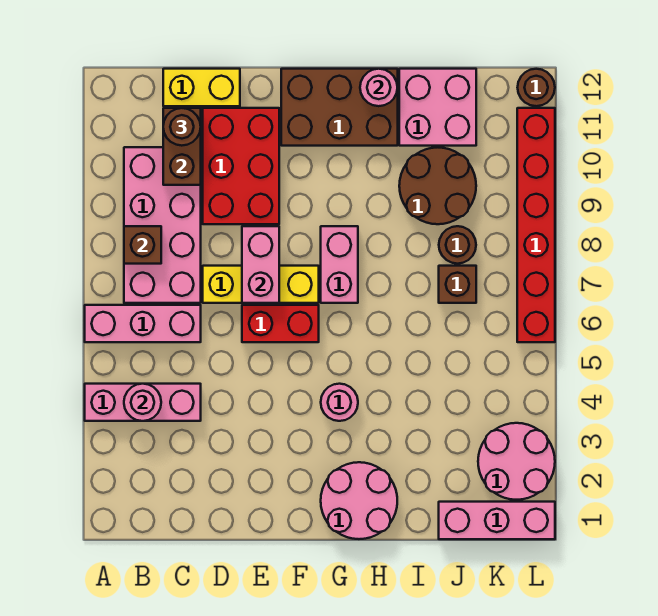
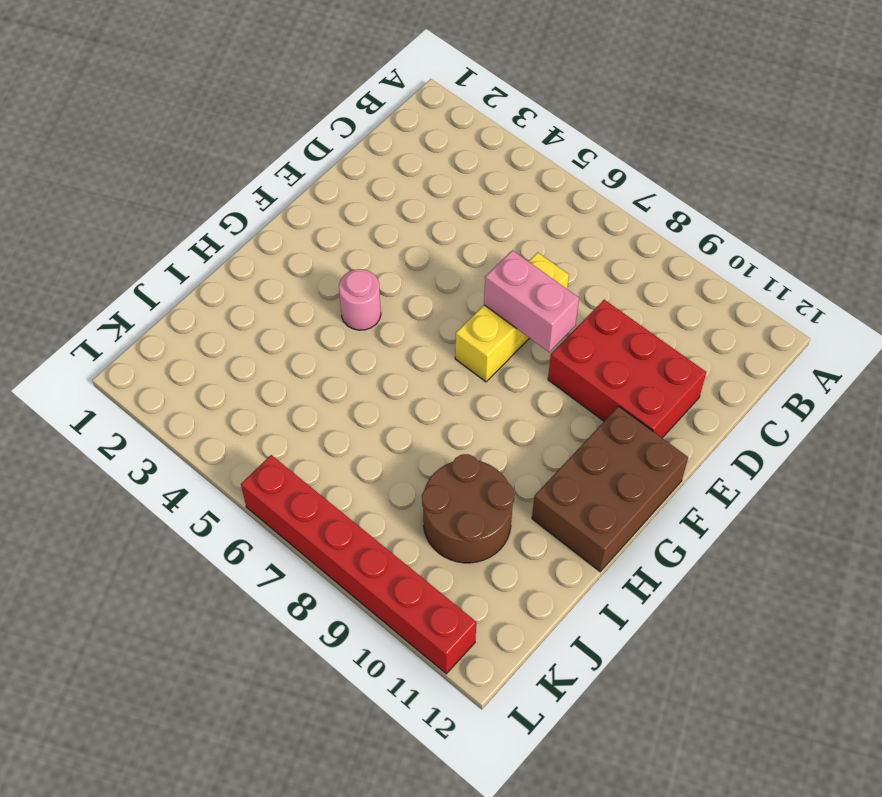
none -> pink brick A4:C4 level 1
none -> pink brick A6:C6 level 1
none -> pink brick B7:C10 level 1

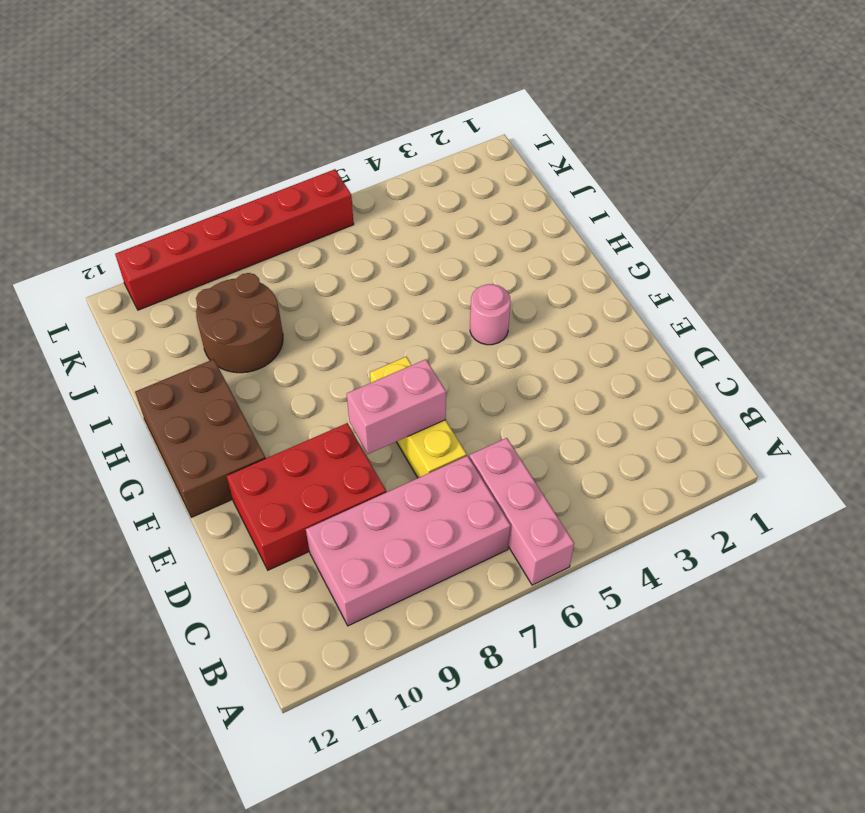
none -> pink brick A4:C4 level 1
none -> yellow brick C12:D12 level 1
none -> red brick E6:F6 level 1

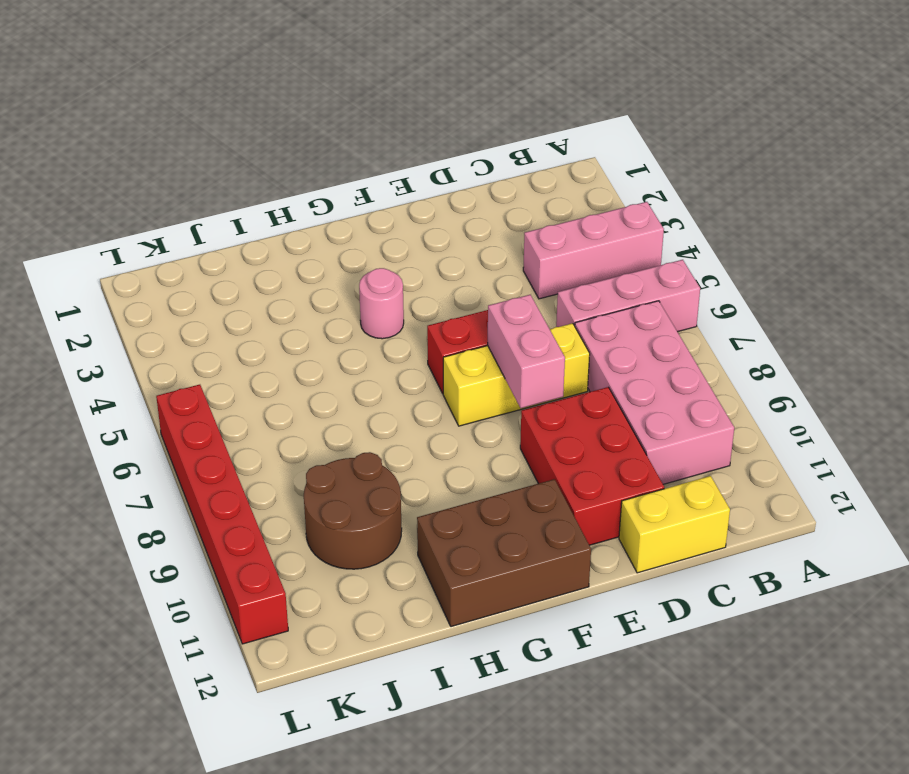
none -> pink round brick G1:H2 level 1
none -> pink brick G7:G8 level 1
none -> pink brick I11:J12 level 1

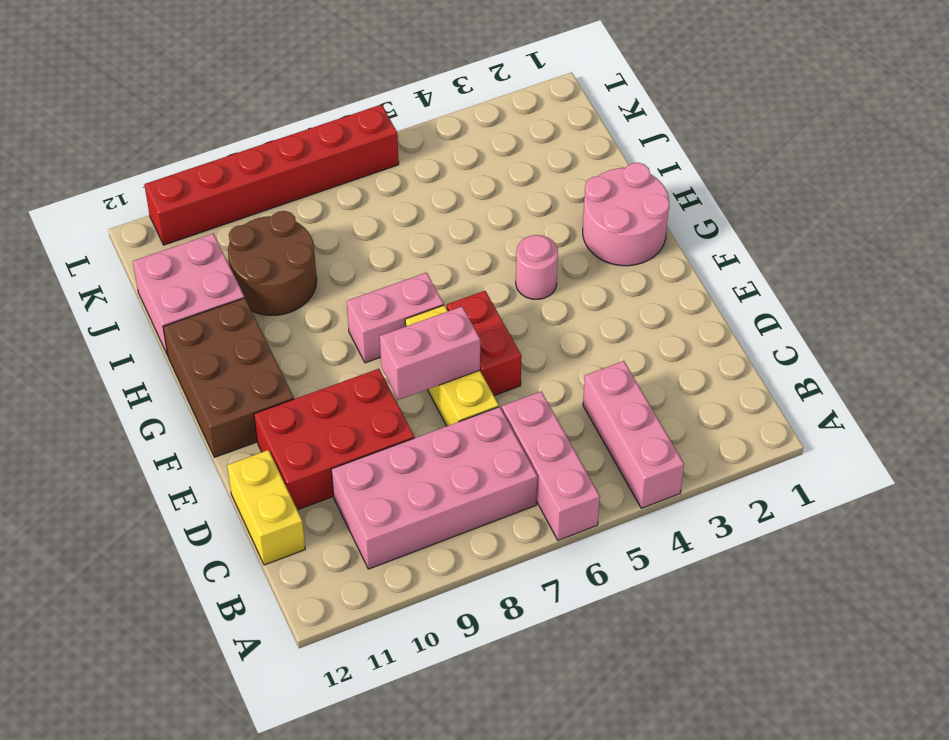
none -> pink brick J1:L1 level 1
none -> brown brick J7 level 1
none -> brown round brick J8 level 1

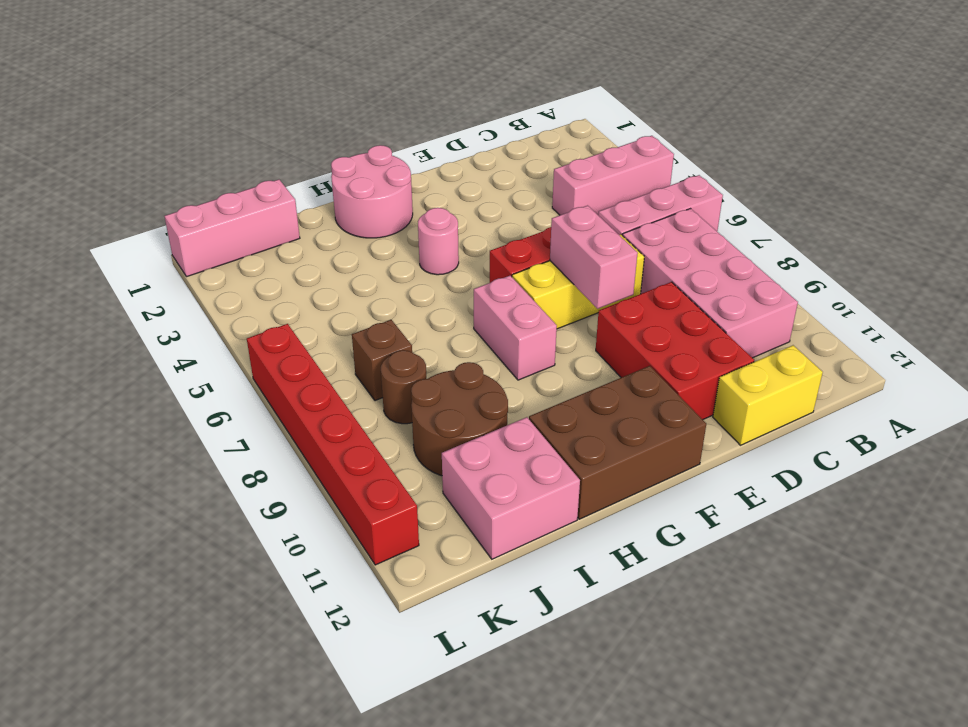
none -> pink round brick K2:L3 level 1
none -> brown round brick L12 level 1
none -> pink round brick B4 level 2

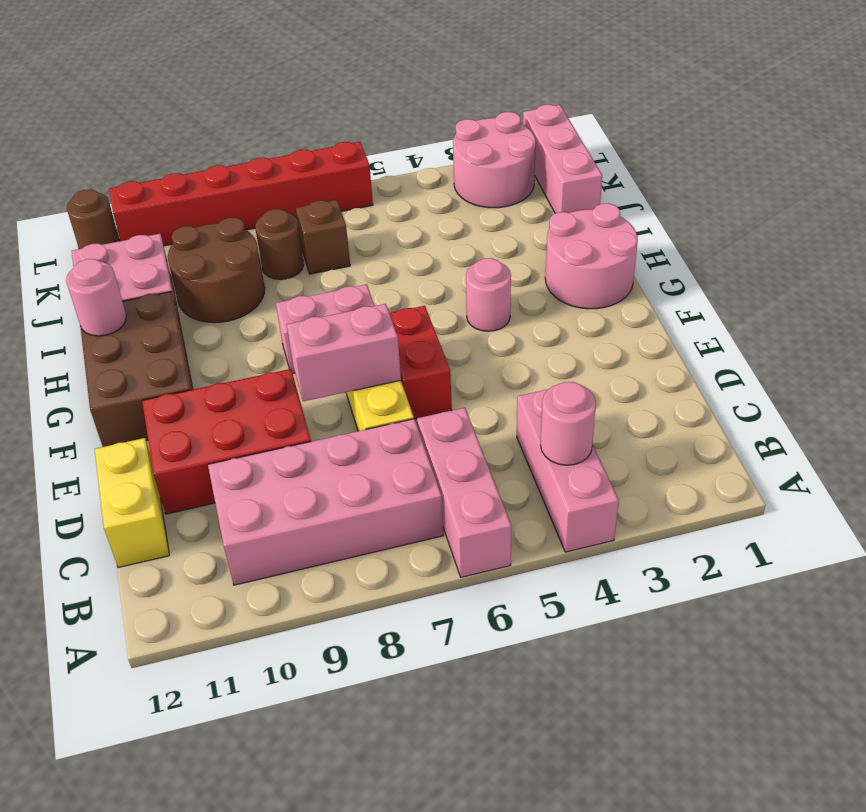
none -> brown brick B8 level 2
none -> brown brick C10:C11 level 2
none -> brown round brick C11 level 3

